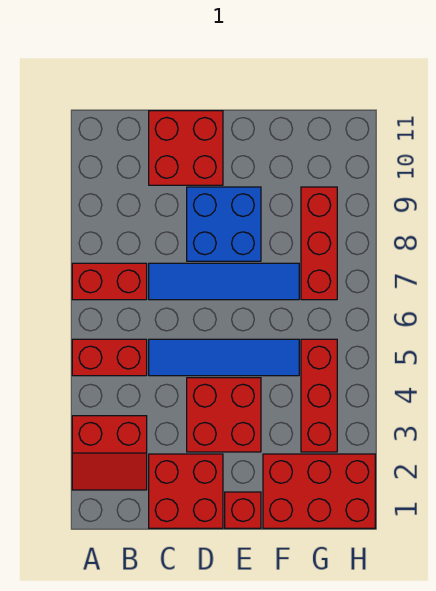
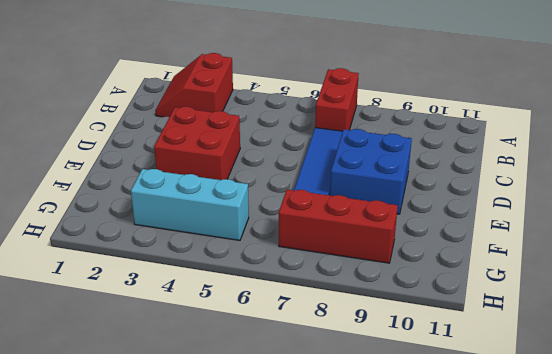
cyan brick G3:G5 level 1 -> red brick G3:G5 level 1
none -> red brick A5:B5 level 1
none -> red brick C1:D2 level 1
none -> blue tile C5:F5 level 1

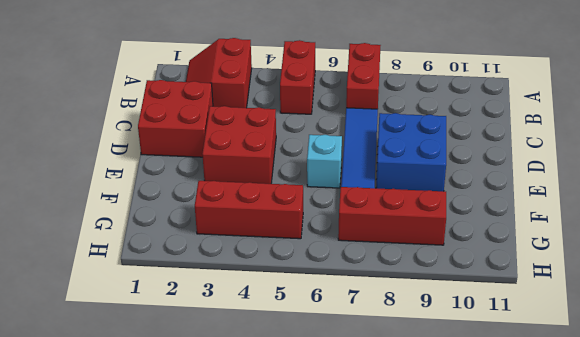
cyan brick E6 level 1 -> none
none -> blue tile C5:F5 level 1
none -> red brick C10:D11 level 1
none -> red brick E1 level 1

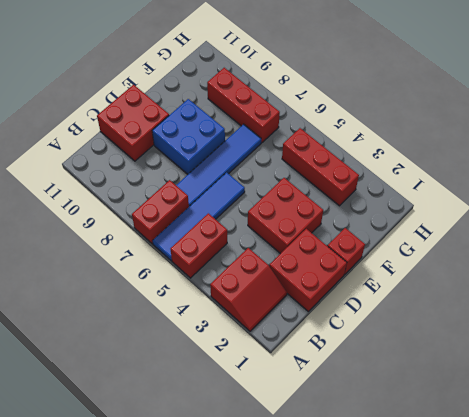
blue tile A6:D6 level 1 -> blue tile C5:F5 level 1
none -> red brick F1:H2 level 1

